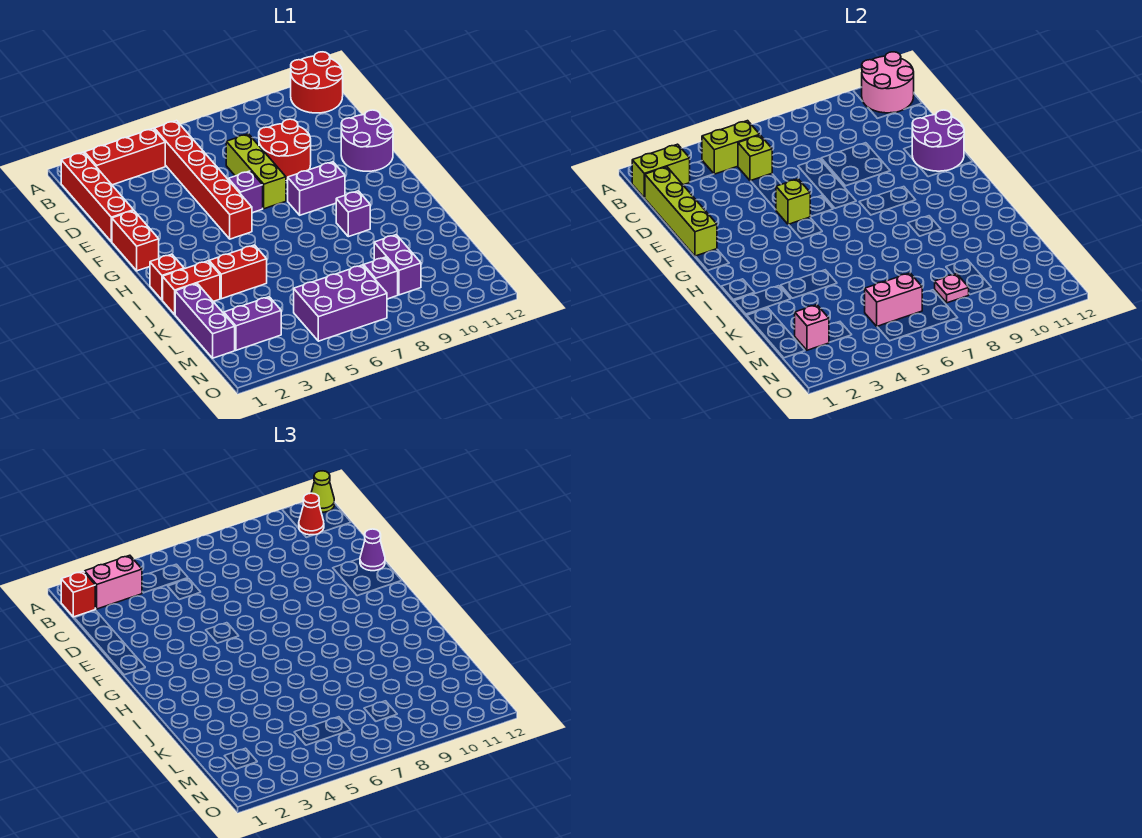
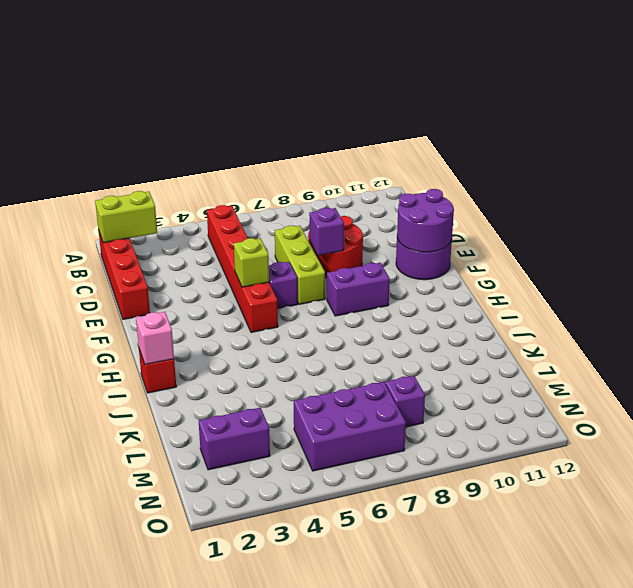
purple brick E8 level 2 -> purple brick I9 level 1
pink brick I1 level 2 -> pink brick M2 level 2
none -> red round brick A11:B12 level 1
none -> red brick B2:B4 level 1
none -> red brick F1:G1 level 1
none -> red brick J1:J2 level 1

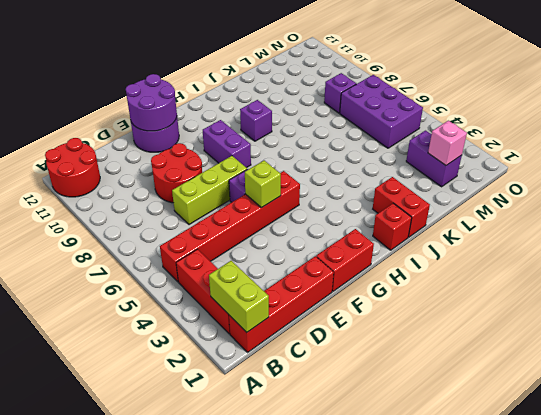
none -> red brick J3:J4 level 1
none -> purple brick K1:M1 level 1
none -> purple brick L9:M9 level 1
none -> pink round brick A11:B12 level 2

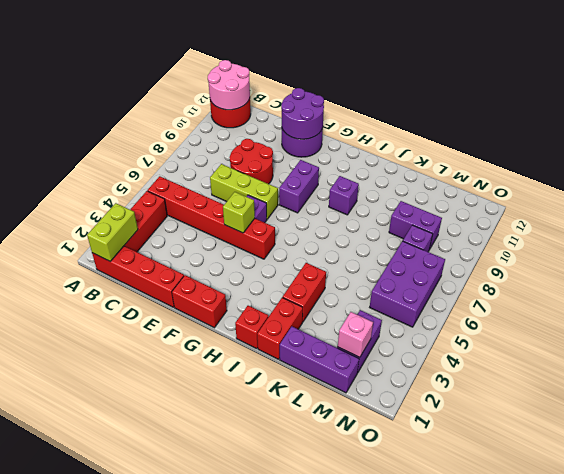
none -> lime brick B4:B5 level 2
none -> lime brick C1:F1 level 2
none -> lime brick C5 level 2
none -> pink brick M5:M6 level 2

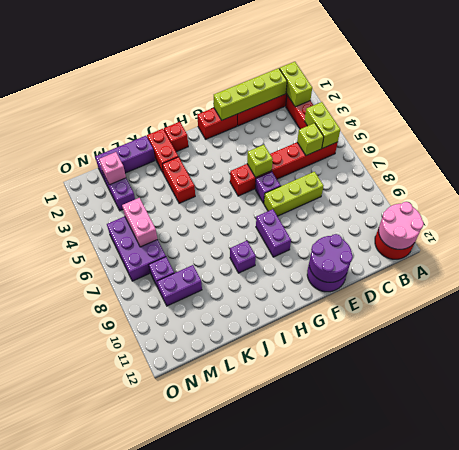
none -> red round brick D8:E9 level 1
none -> pink plate M8 level 2
none -> lime cone A12 level 3
none -> red brick B1 level 3

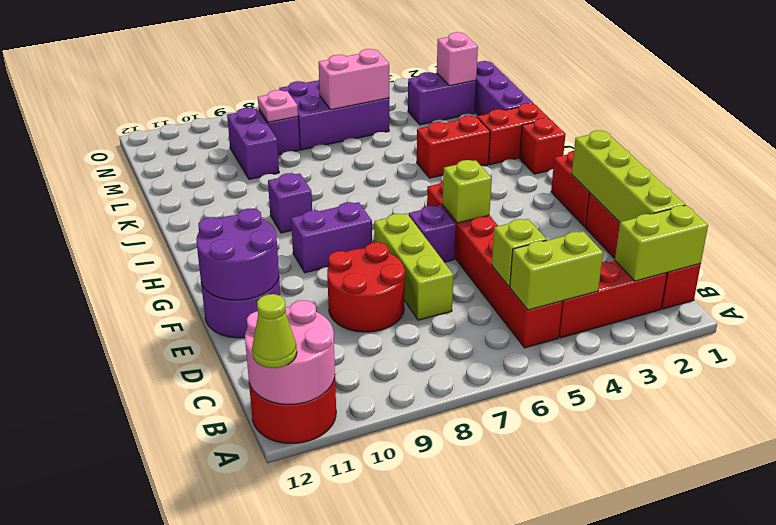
none -> red brick B1 level 3
none -> pink brick B2:B3 level 3
none -> red cone B11 level 3
none -> purple cone E12 level 3

